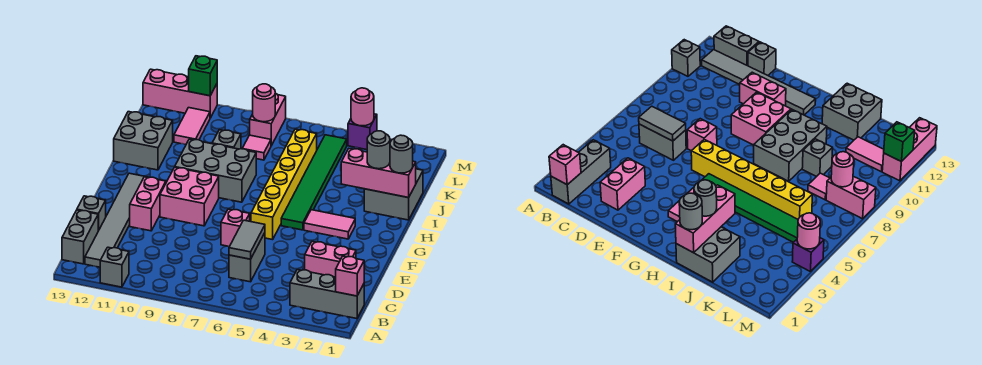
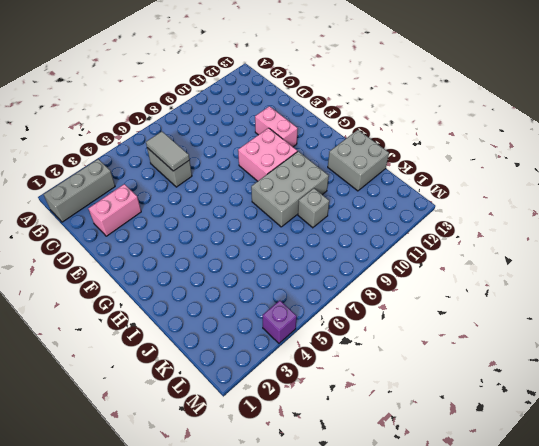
none -> grey brick A11 level 1
none -> grey tile B12:G12 level 1
none -> grey brick B13:C13 level 1
none -> grey brick D13 level 1

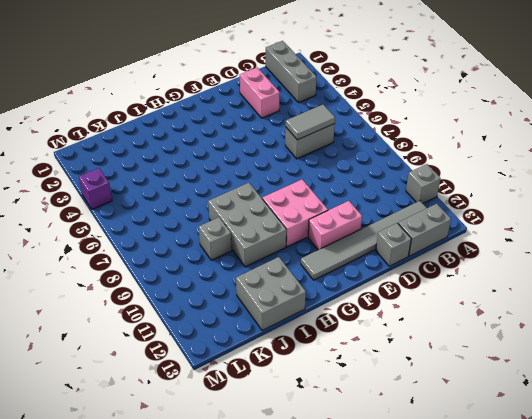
none -> pink brick E7 level 1
none -> yellow brick F6:K6 level 1
none -> pink tile G3:G4 level 1
none -> green tile G5:L5 level 1

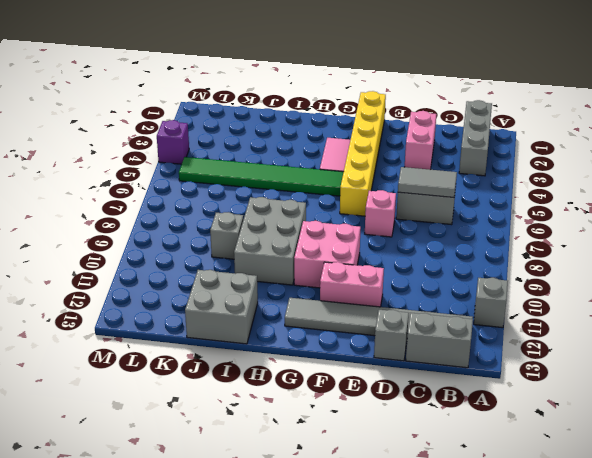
yellow brick F1:F6 level 1 -> yellow brick F6:K6 level 1
none -> grey brick I1:J2 level 1
none -> pink tile K8 level 1
none -> pink tile K11:L11 level 1
none -> pink brick L8:M8 level 1

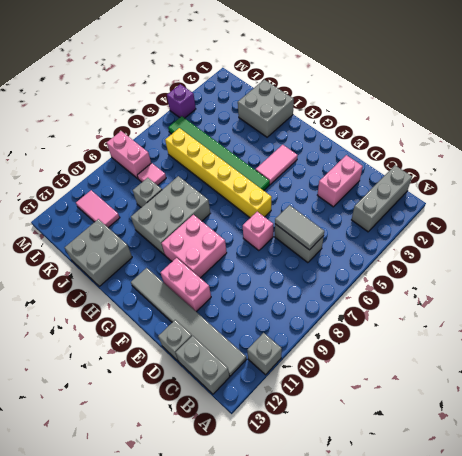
none -> pink brick M11:M13 level 1
none -> pink brick B1 level 2
none -> pink brick I1:I3 level 2
none -> pink round brick L8 level 2

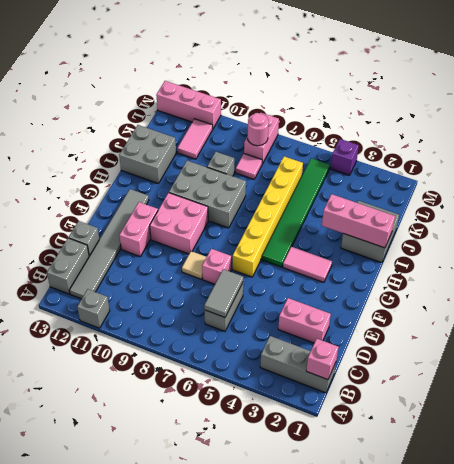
tan tile E8 level 1 -> none
none -> pink round brick M4 level 2
none -> green brick M11 level 2
none -> grey round brick I1 level 3
none -> grey round brick I2 level 3

